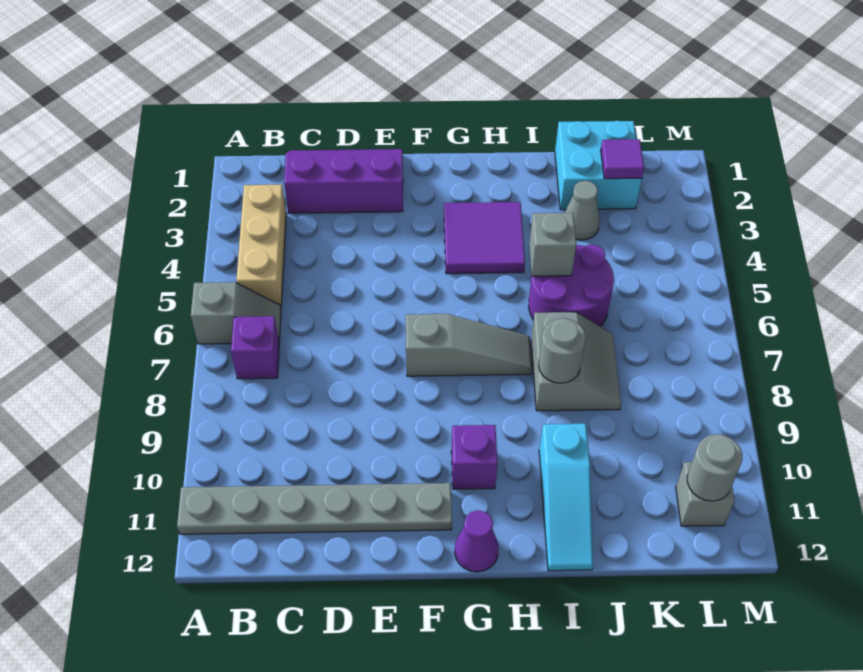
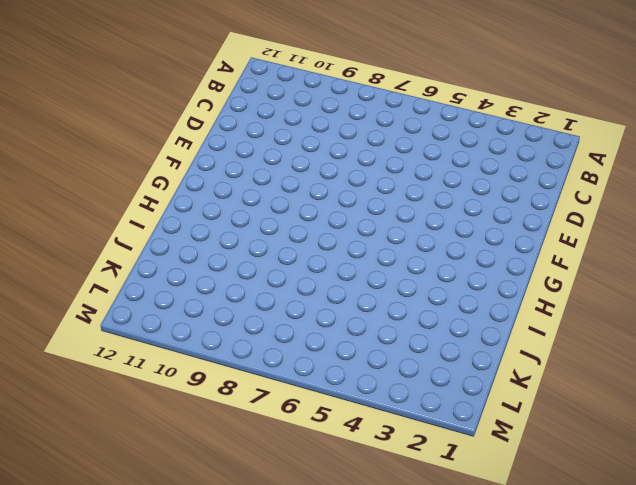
none -> grey slope A6:B6 level 1 top A
none -> grey plate A11:F11 level 1
none -> tan brick B3:B5 level 1

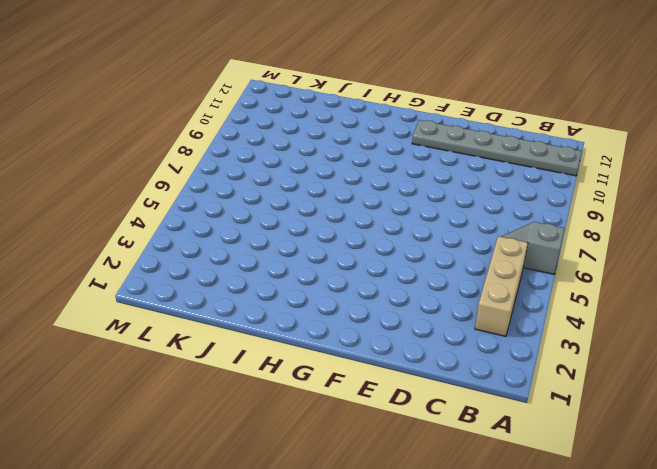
none -> purple brick B7 level 1
none -> purple slope C1:E2 level 1 top 2
none -> grey slope F7:H7 level 1 top F

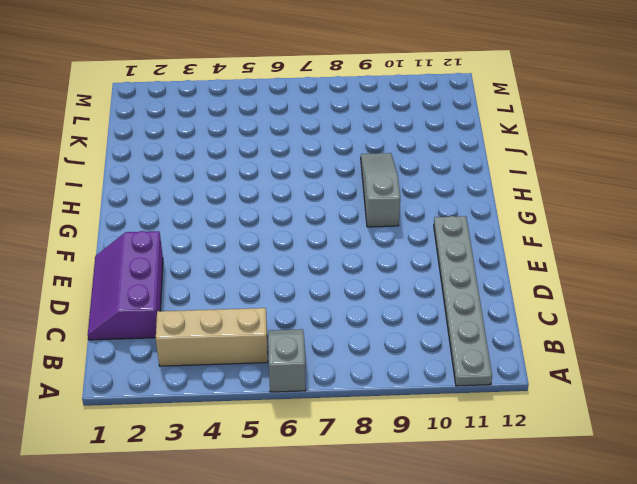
grey slope G9:I9 level 1 top G -> grey slope F7:H7 level 1 top F
none -> purple brick B7 level 1
none -> purple tile G3:H4 level 1
none -> purple brick G10 level 1

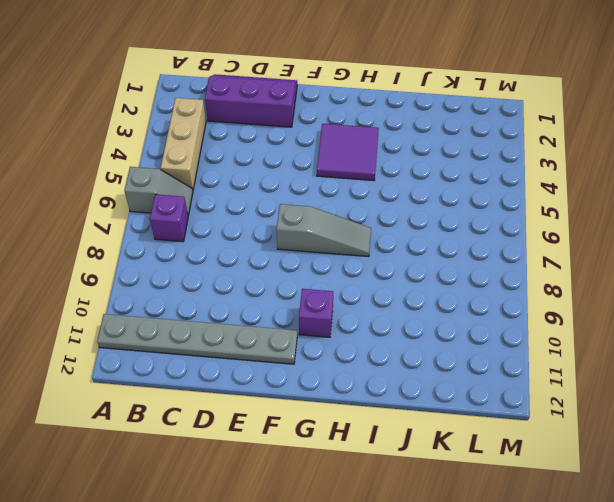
none -> purple cone G12 level 1
none -> purple round brick I5:J6 level 1
none -> grey slope I7:J8 level 1 top I

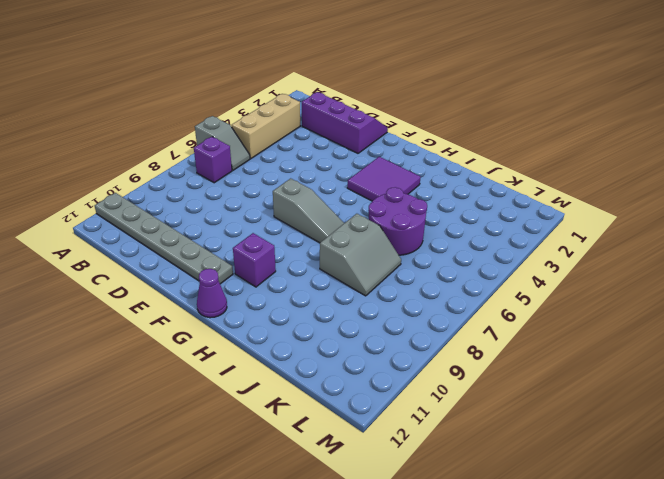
none -> cyan slope I10:I12 level 1 top 10
none -> cyan brick J1:K2 level 1
none -> grey cone J3 level 1

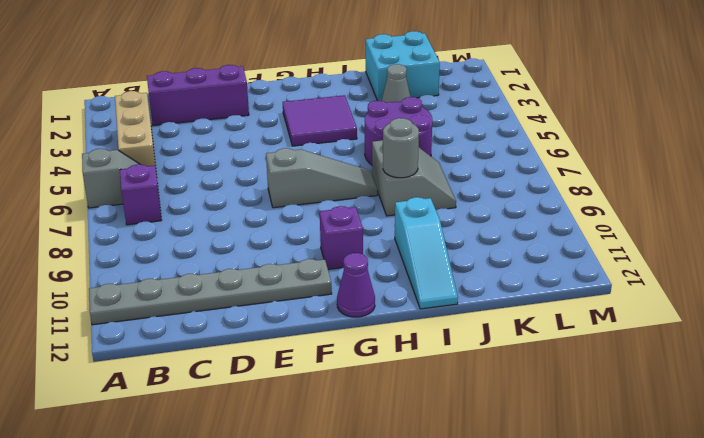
none -> grey brick L11 level 1
none -> grey brick I5 level 2
none -> purple tile K2 level 2

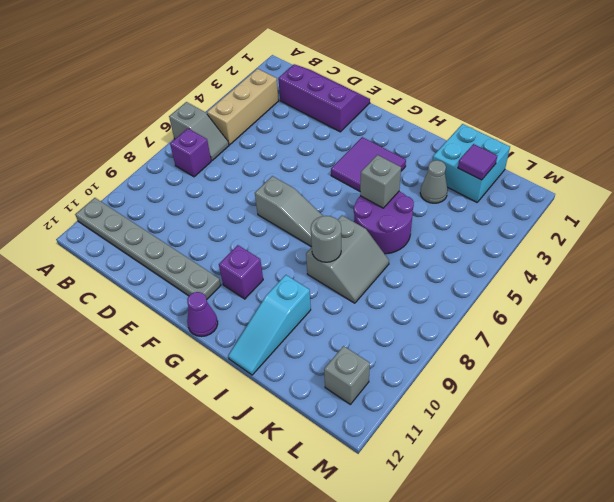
none -> grey round brick L11 level 2

